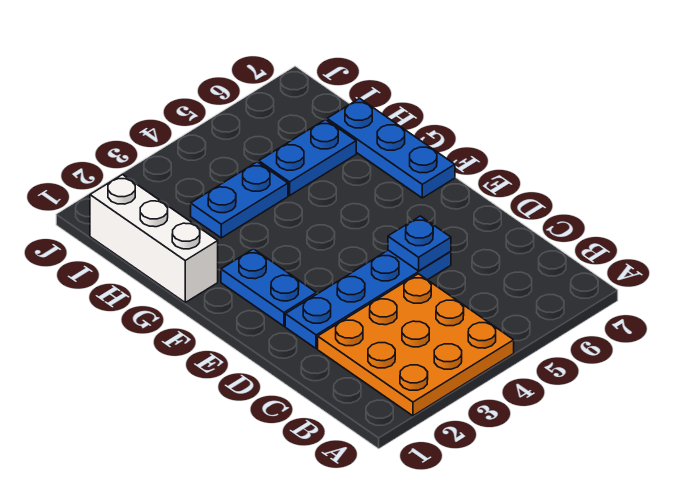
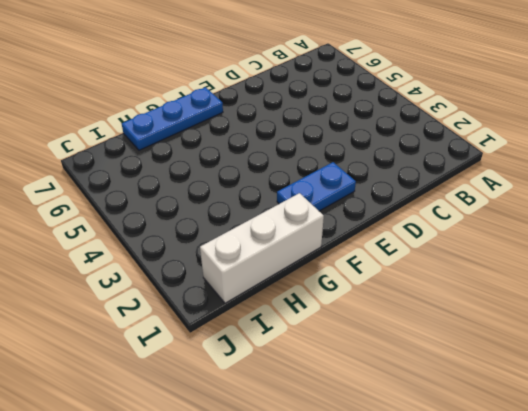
none -> orange plate A2:C4 level 1
none -> blue plate D2:D5 level 1

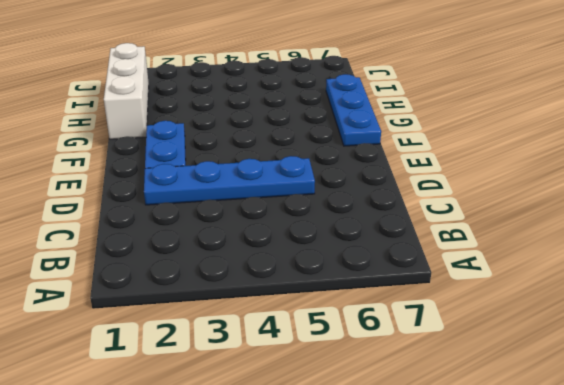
none -> orange plate A2:C4 level 1
none -> blue plate H3:H4 level 1

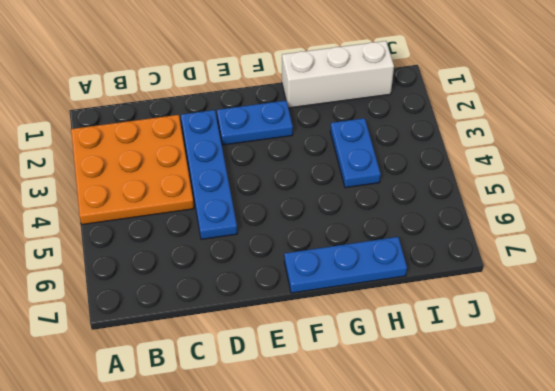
none -> blue plate H5:H6 level 1
none -> blue plate D5 level 2

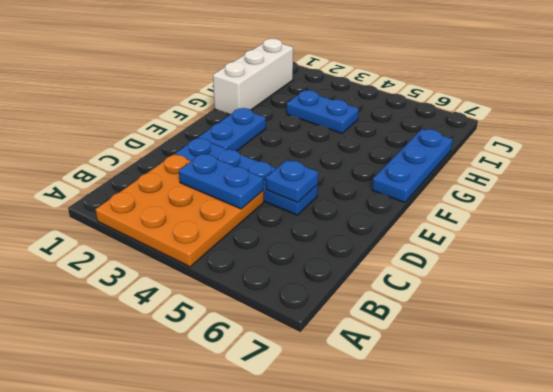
blue plate C3:C4 level 2 -> blue plate H5:H6 level 1

